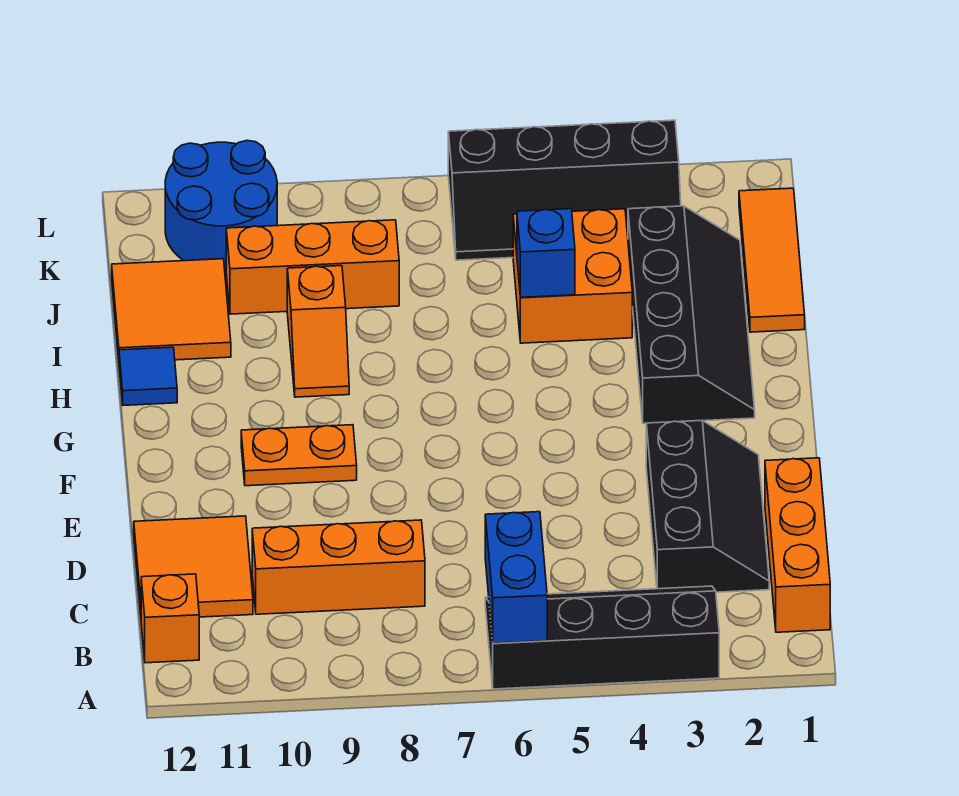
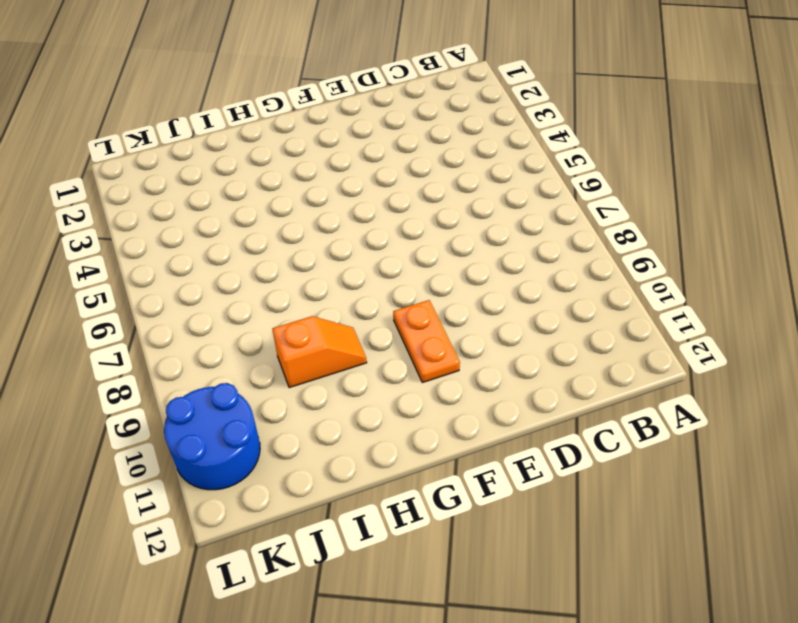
none -> black slope A3:B6 level 1 top A
none -> orange brick B1:D1 level 1
none -> orange brick B12 level 1

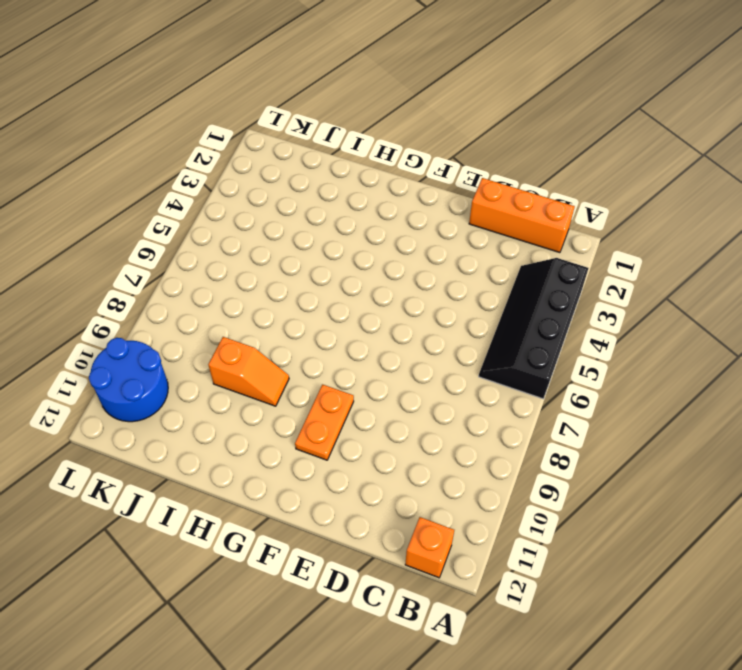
none -> black slope C2:E3 level 1 top 3
none -> orange brick C8:C10 level 1
none -> orange tile C11:D12 level 1

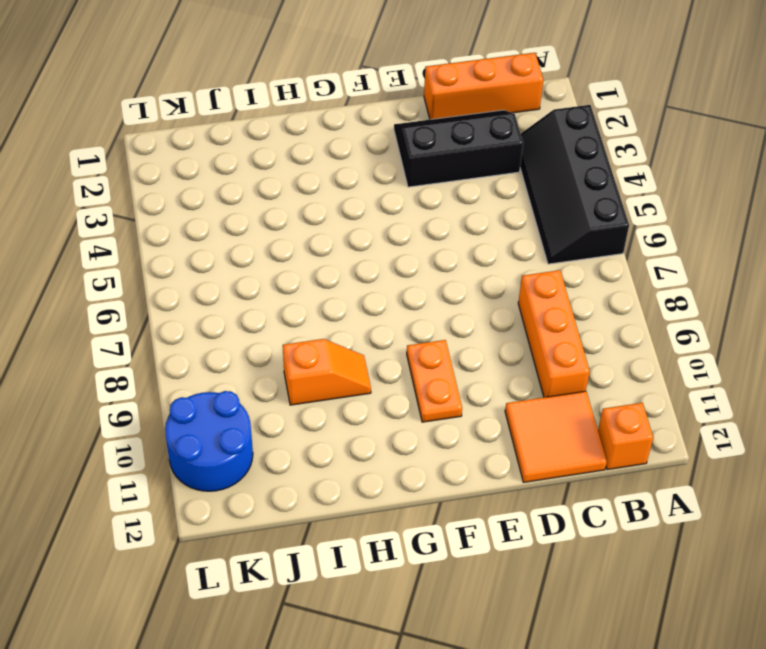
none -> black slope G2:J3 level 1 top 3
none -> blue tile H12 level 1
none -> orange tile I1:K1 level 1

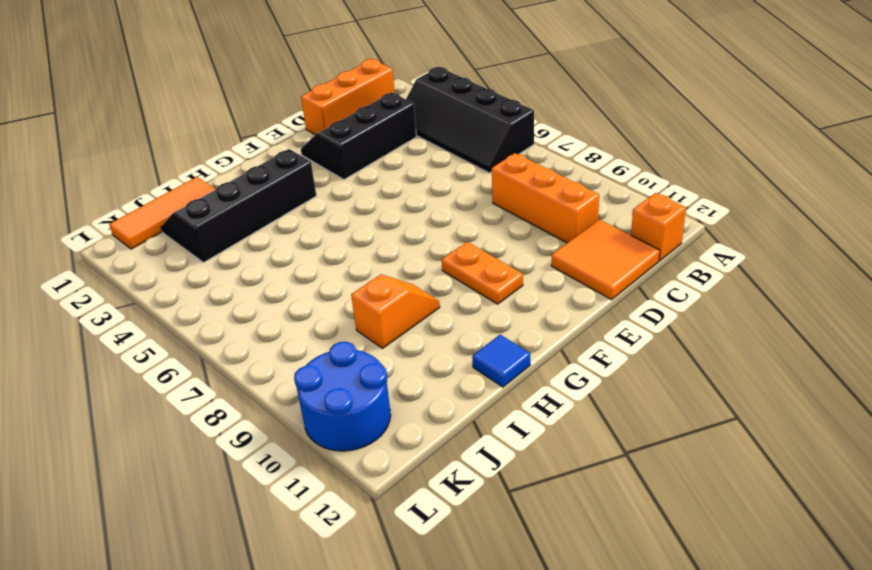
none -> orange brick I4:J5 level 1
none -> orange tile I11:J12 level 1
none -> orange brick J8:J10 level 1

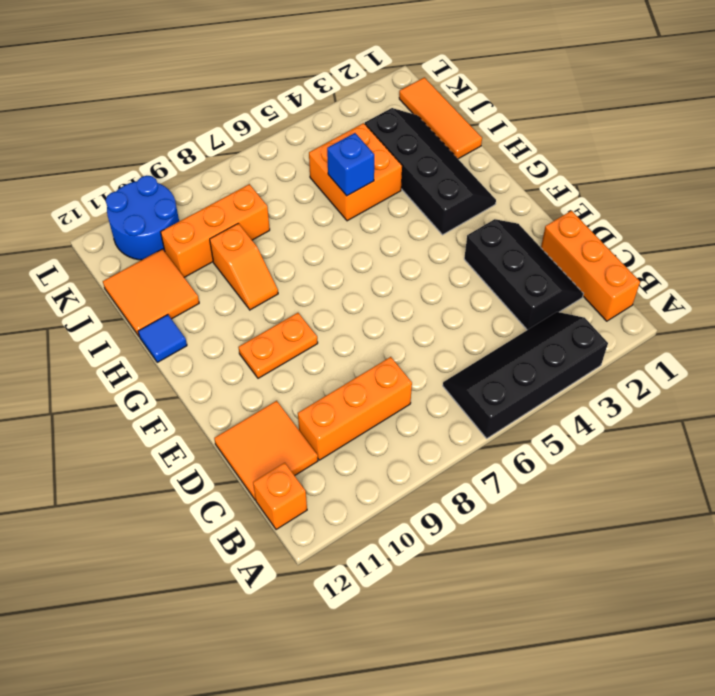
none -> black slope K3:L6 level 1 top L
none -> blue brick A6:B6 level 2

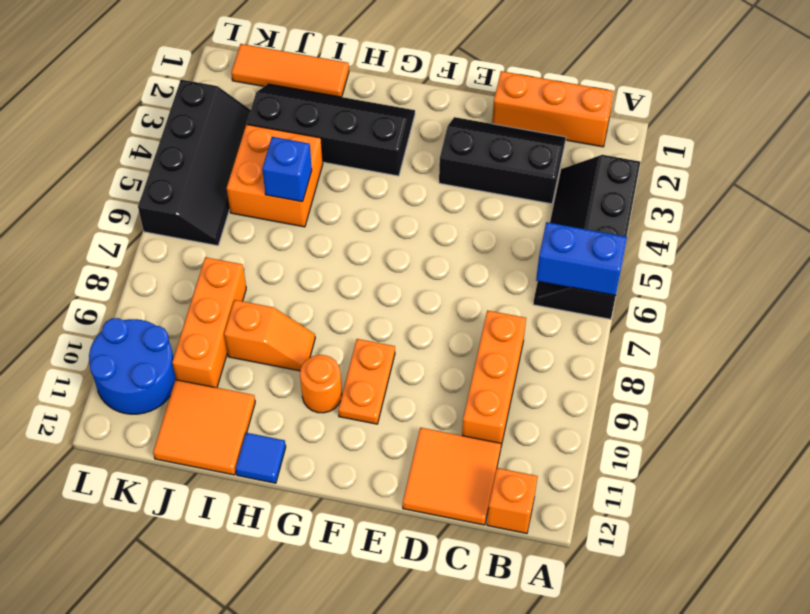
orange round brick G10 level 1 -> none

